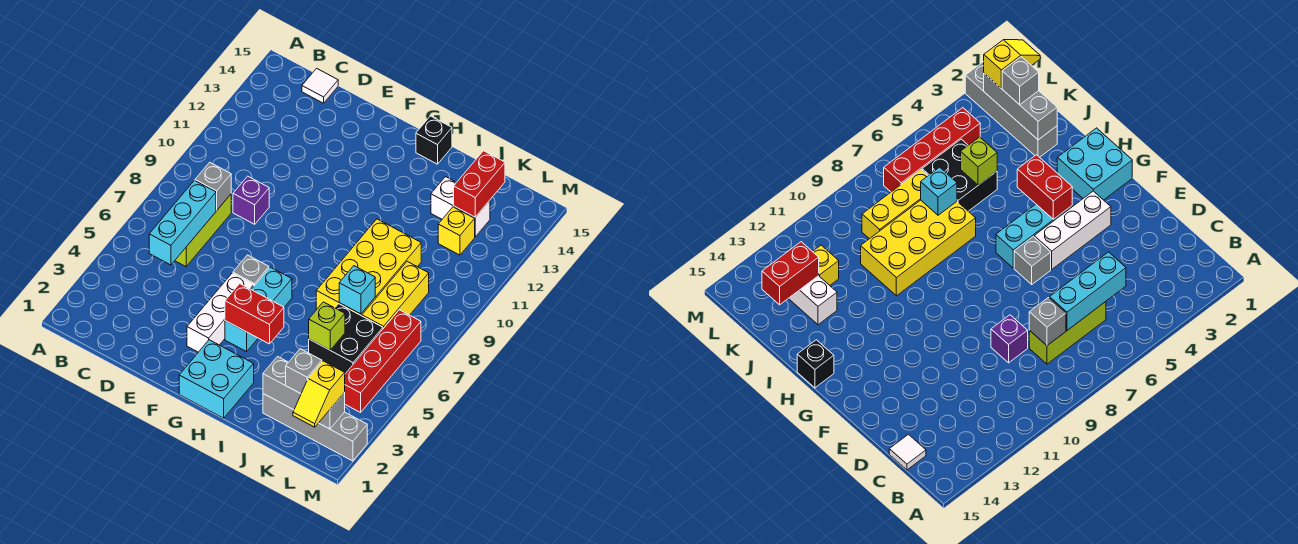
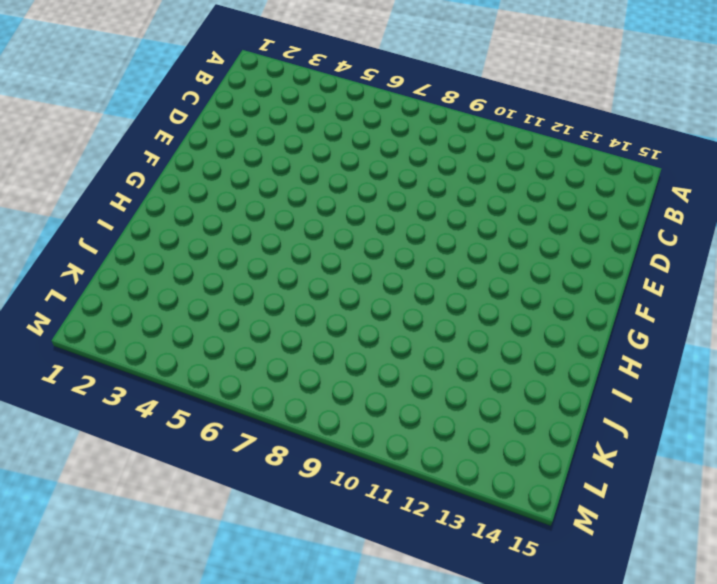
none -> lime brick C6:C8 level 1
none -> white tile C15 level 1
none -> purple brick D9 level 1

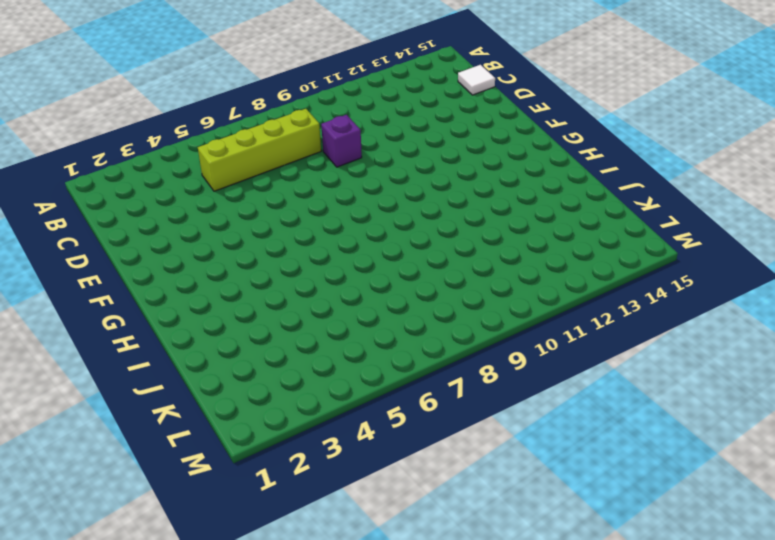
lime brick C5:C8 level 1 -> lime brick C6:C8 level 1
none -> white brick F3:F5 level 1
none -> grey brick F6 level 1
none -> cyan brick G1:H2 level 1

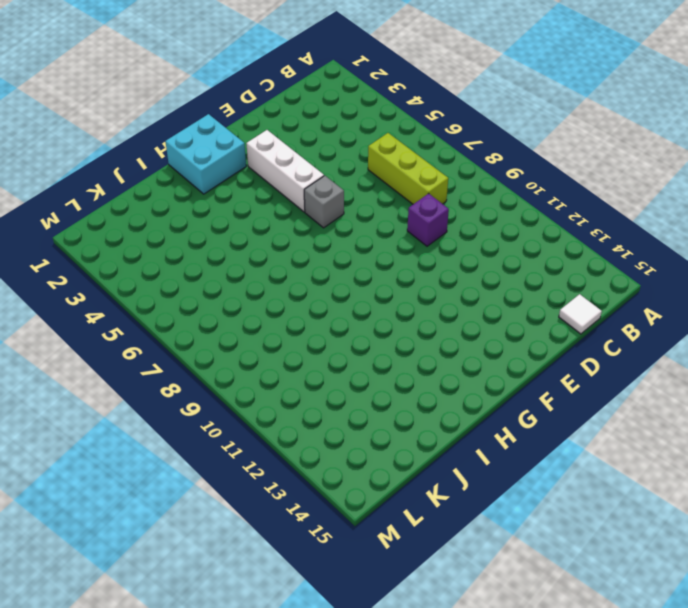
none -> cyan brick G4:G6 level 1
none -> black brick H15 level 1
none -> yellow brick I7:J10 level 1

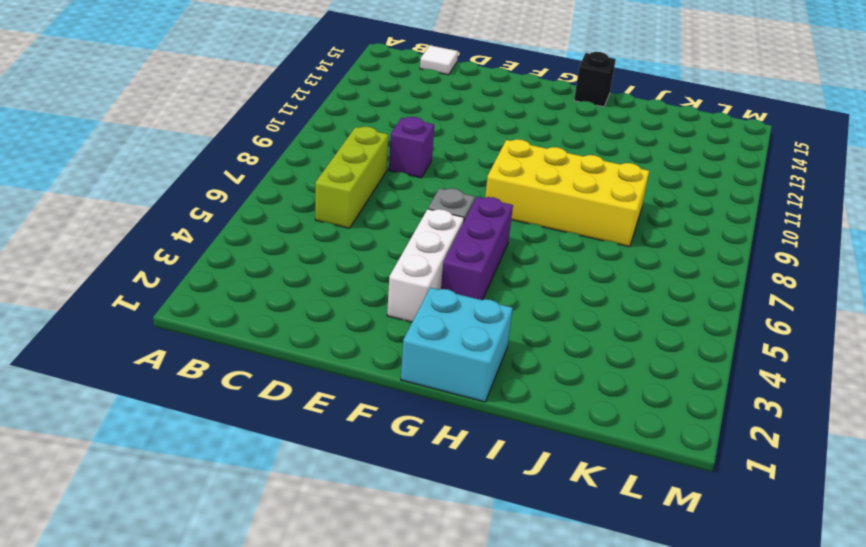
purple brick G4:G6 level 1 -> cyan brick G4:G6 level 1
yellow brick G8:J9 level 1 -> yellow brick I7:J10 level 1
none -> grey brick J2:M2 level 1
none -> black brick J5:K6 level 1
none -> white brick J13:K13 level 1

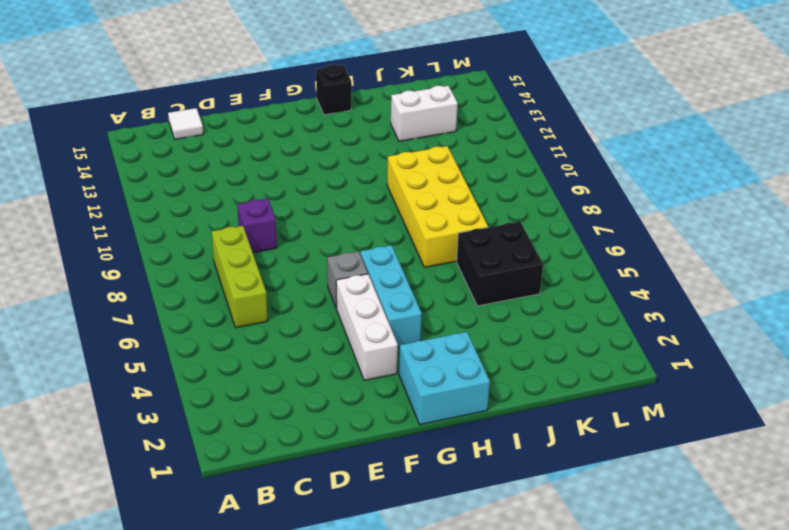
none -> grey brick J2:M2 level 1
none -> yellow brick K7:K9 level 1
none -> yellow brick K12 level 1

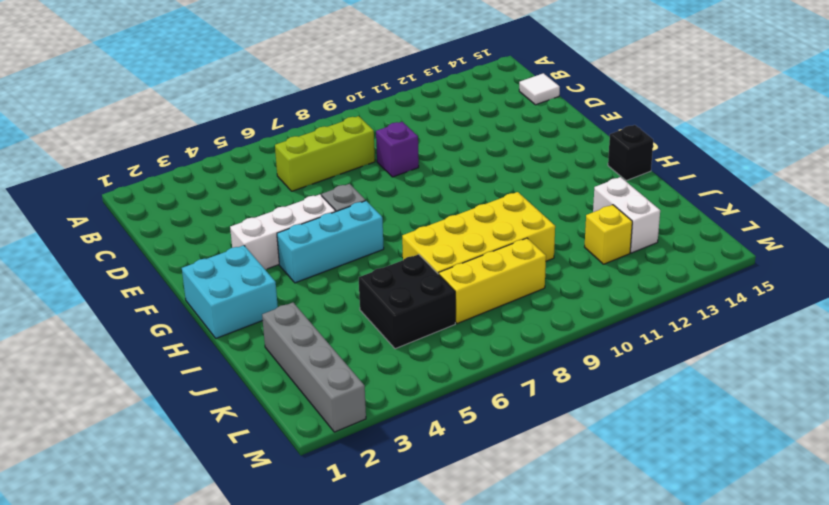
none -> red brick L4:L7 level 1
none -> cyan brick C5:C7 level 2
none -> grey brick C8 level 2

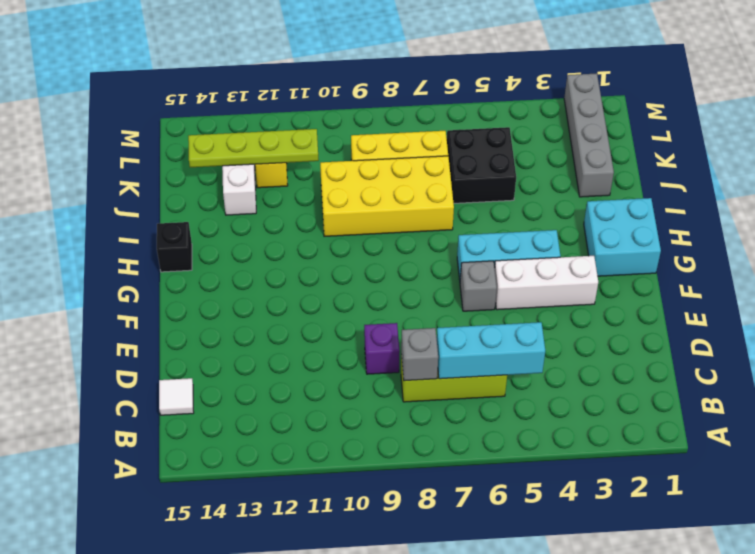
lime plate K11:K14 level 2 -> red brick K13:K14 level 2
none -> red brick L4:L7 level 1
none -> red brick G4:H4 level 2
none -> grey brick J2:L2 level 2

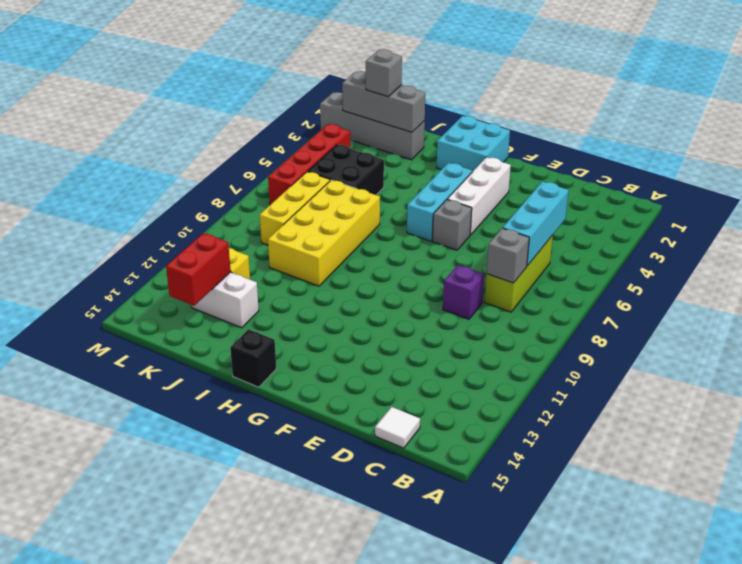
none -> red brick G4:H4 level 2
none -> lime brick J5 level 2
none -> cyan brick J7 level 2

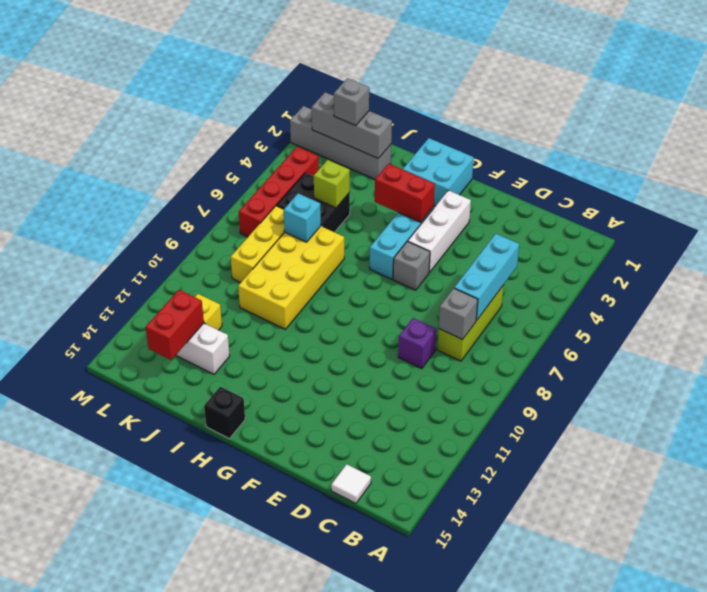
none -> yellow slope L1:L2 level 3 top 2

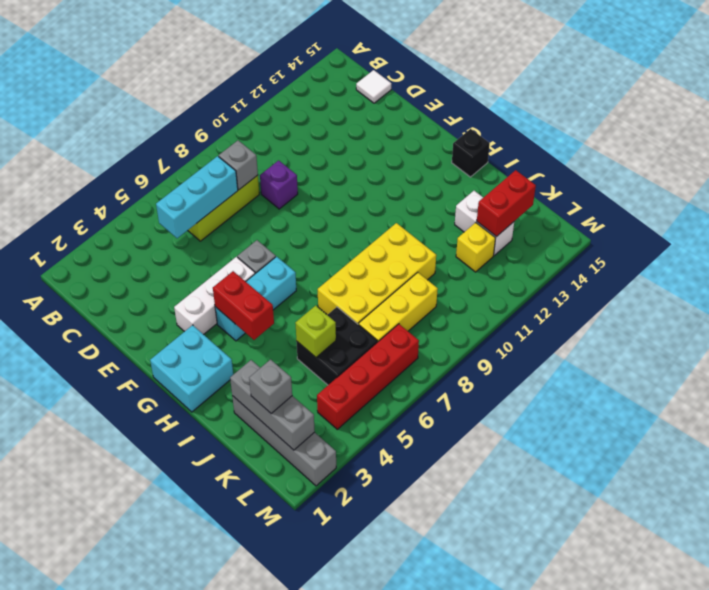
none -> cyan brick J7 level 2
none -> yellow slope L1:L2 level 3 top 2

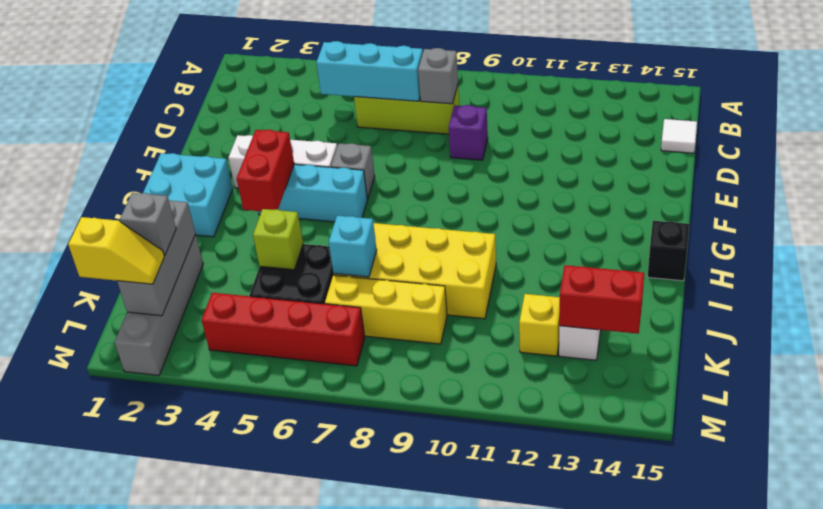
yellow slope L1:L2 level 3 top 1 -> yellow slope L1:L2 level 3 top 2

